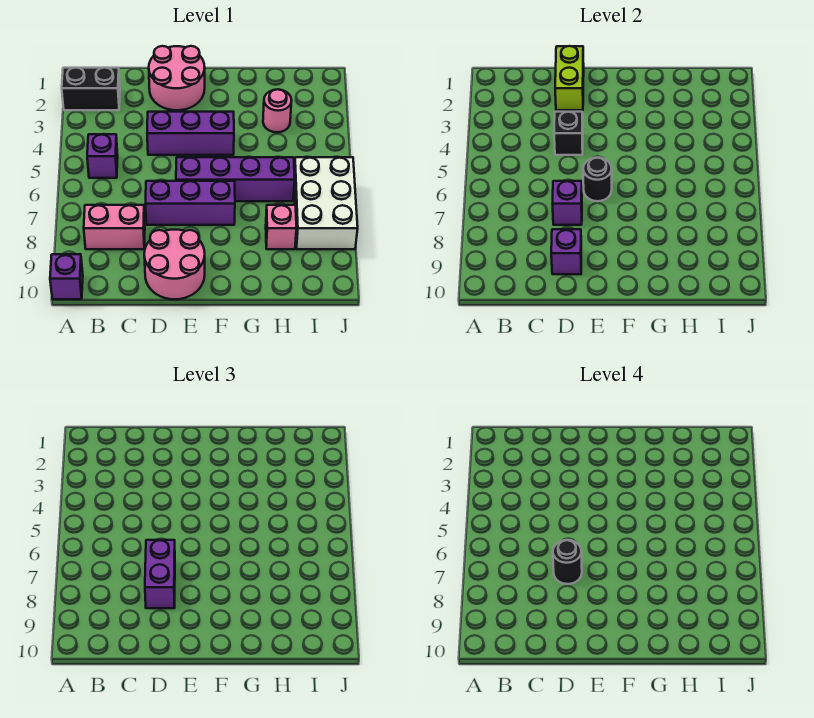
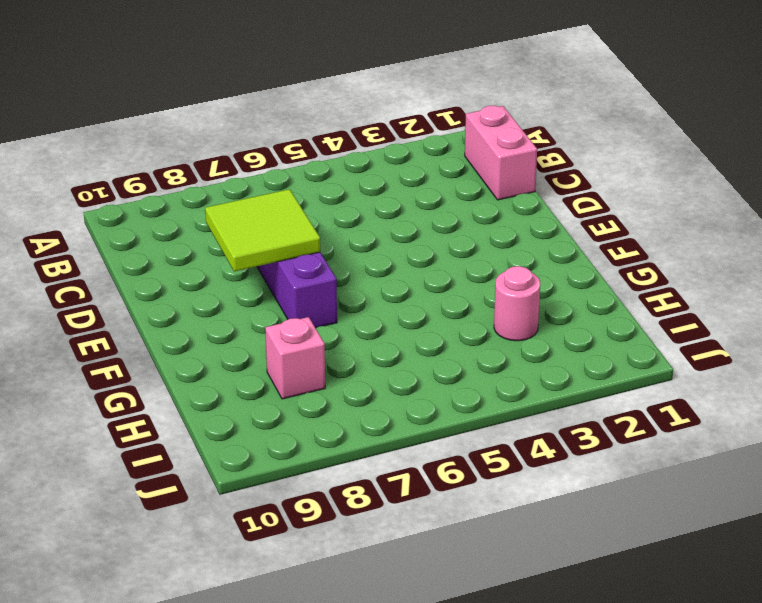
pink brick B1:C1 level 1 -> pink brick B8:C8 level 1
lime tile D7:E8 level 2 -> purple brick D7 level 2
none -> black brick A2:B2 level 1
none -> purple brick A10 level 1
none -> purple brick B5 level 1

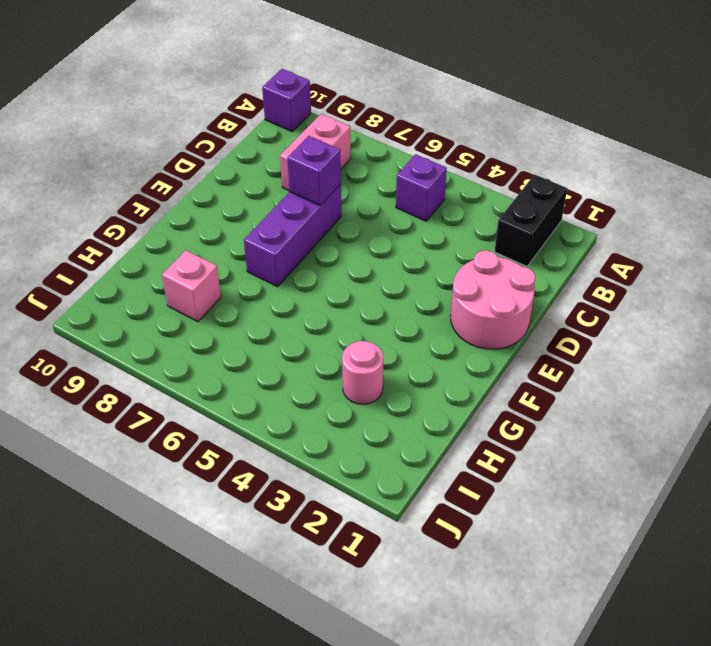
none -> purple brick D4:F4 level 1
none -> pink round brick D9:E10 level 1
none -> purple brick E6:H6 level 1

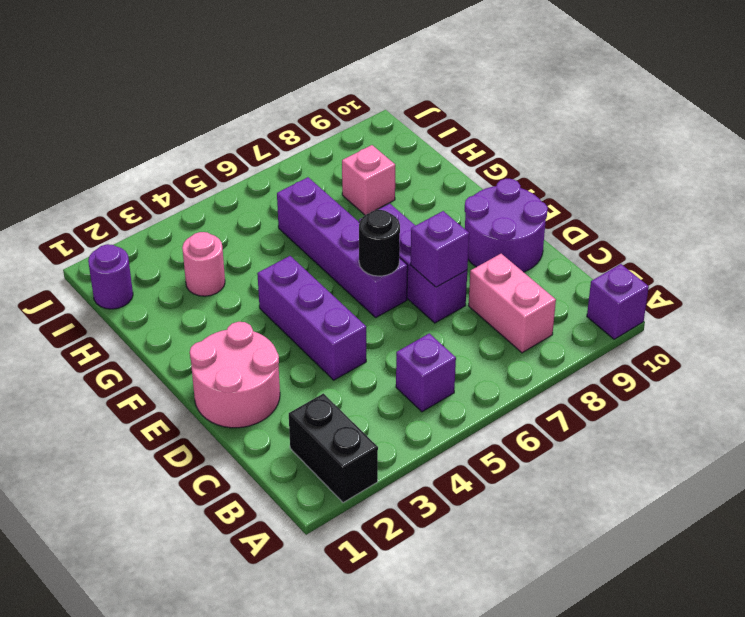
purple round brick D9:E10 level 1 -> pink round brick D9:E10 level 1
purple round brick I1 level 1 -> none
none -> white brick I6:J8 level 1
none -> lime brick D1:D2 level 2
none -> black brick D4 level 2

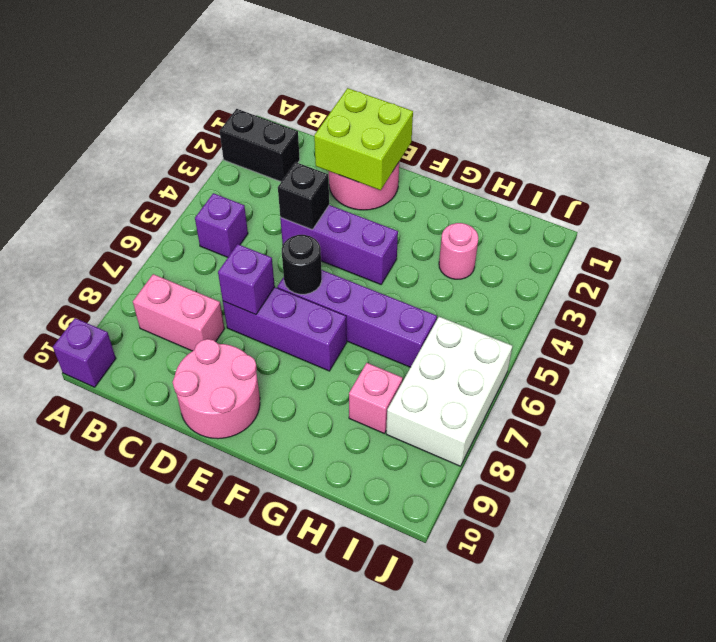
lime brick D1:E2 level 2 -> lime brick D1:D2 level 2
none -> purple brick D9 level 2
none -> purple brick D7:D8 level 3
none -> black round brick D7 level 4

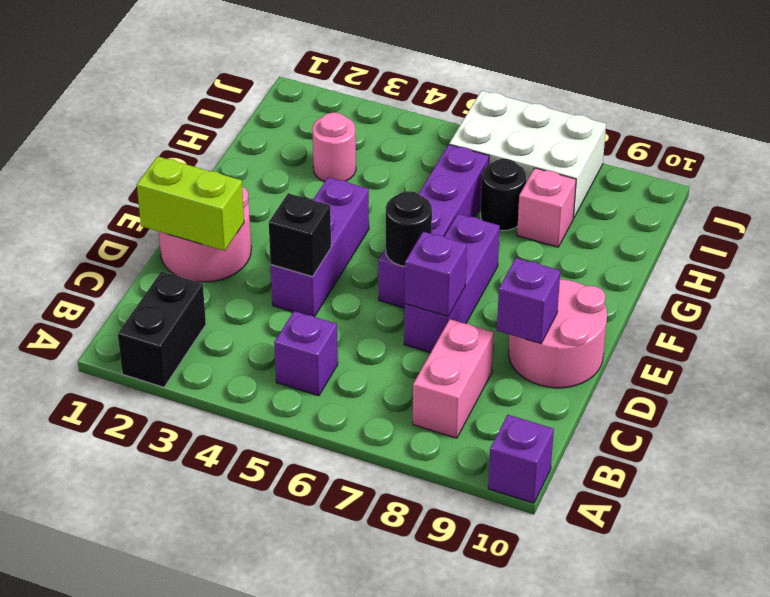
black round brick H7 level 1 -> black round brick D7 level 4
none -> purple brick D7:D8 level 3

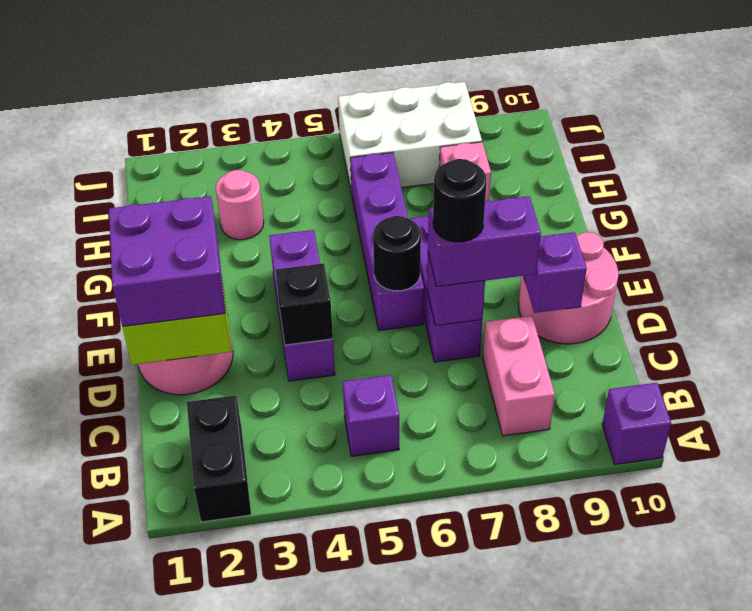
purple brick D1:E2 level 3 -> none

